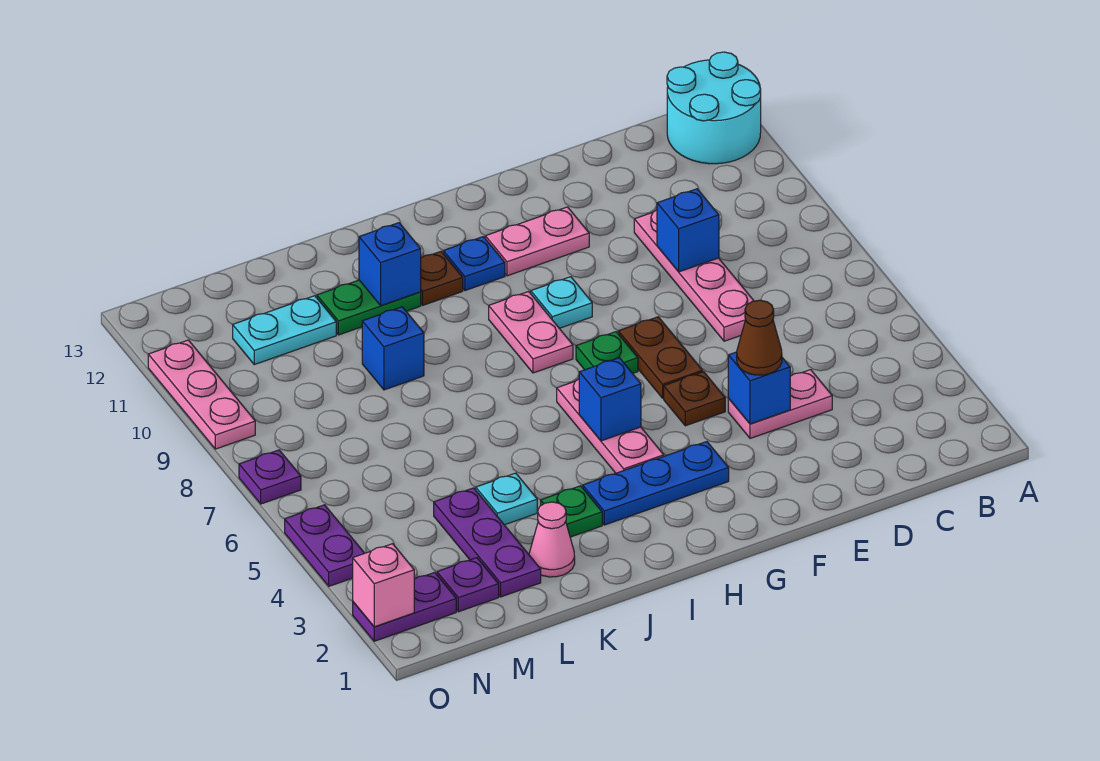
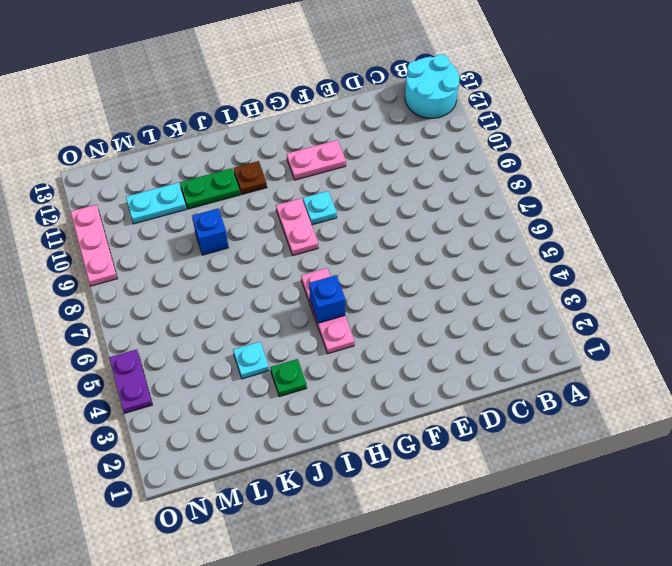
none -> pink plate D4:E4 level 1
none -> pink plate D7:D10 level 1
none -> brown plate F5 level 1
none -> brown plate F6:F7 level 1

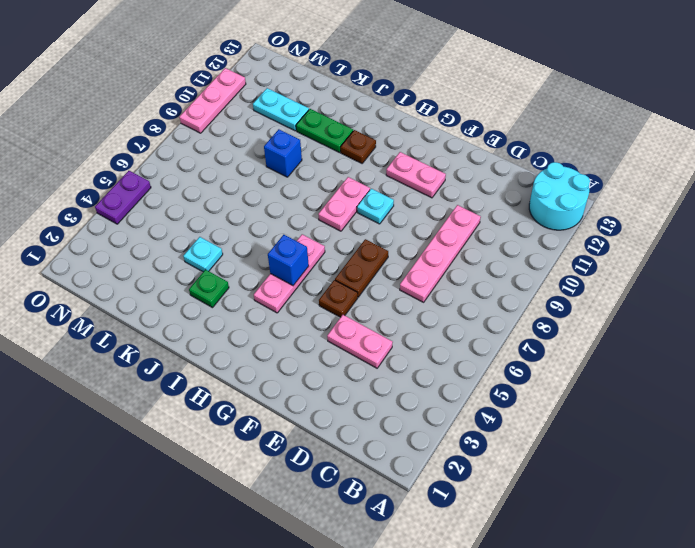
none -> blue plate G3:I3 level 1
none -> green plate G7 level 1
none -> blue plate H11 level 1
none -> pink cone K2 level 1

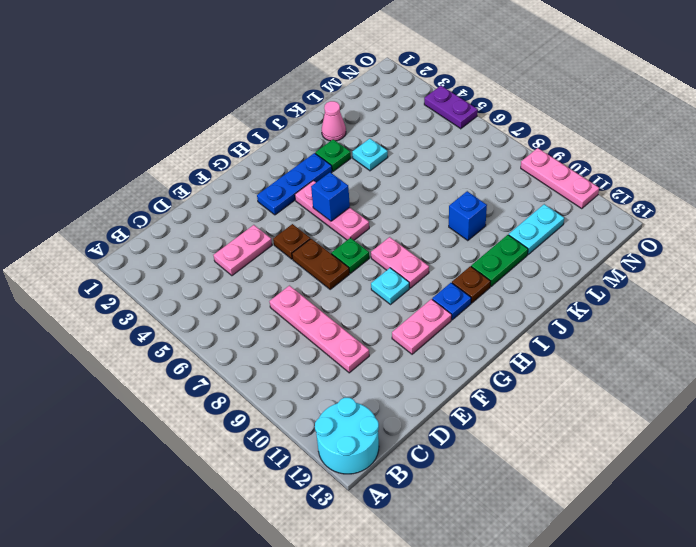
none -> purple plate L2:L4 level 1
none -> purple plate M2 level 1
none -> purple plate N2:O2 level 1
none -> purple plate O7 level 1

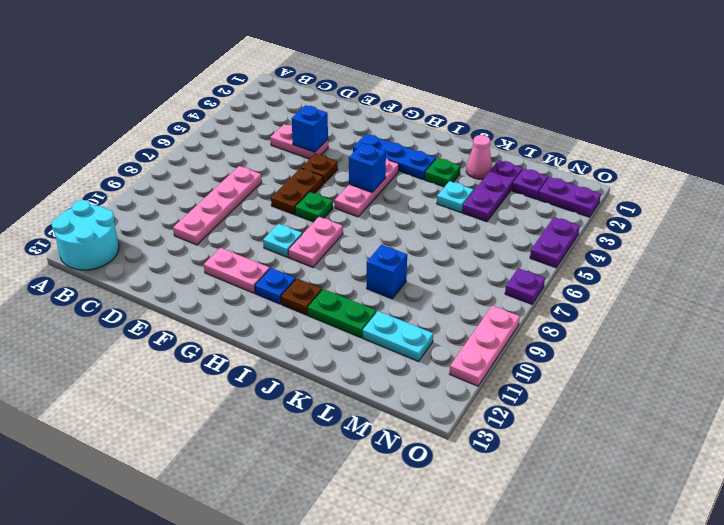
none -> blue brick D9 level 2
none -> blue brick J11 level 2
none -> pink brick O2 level 2
none -> brown cone E4 level 3

